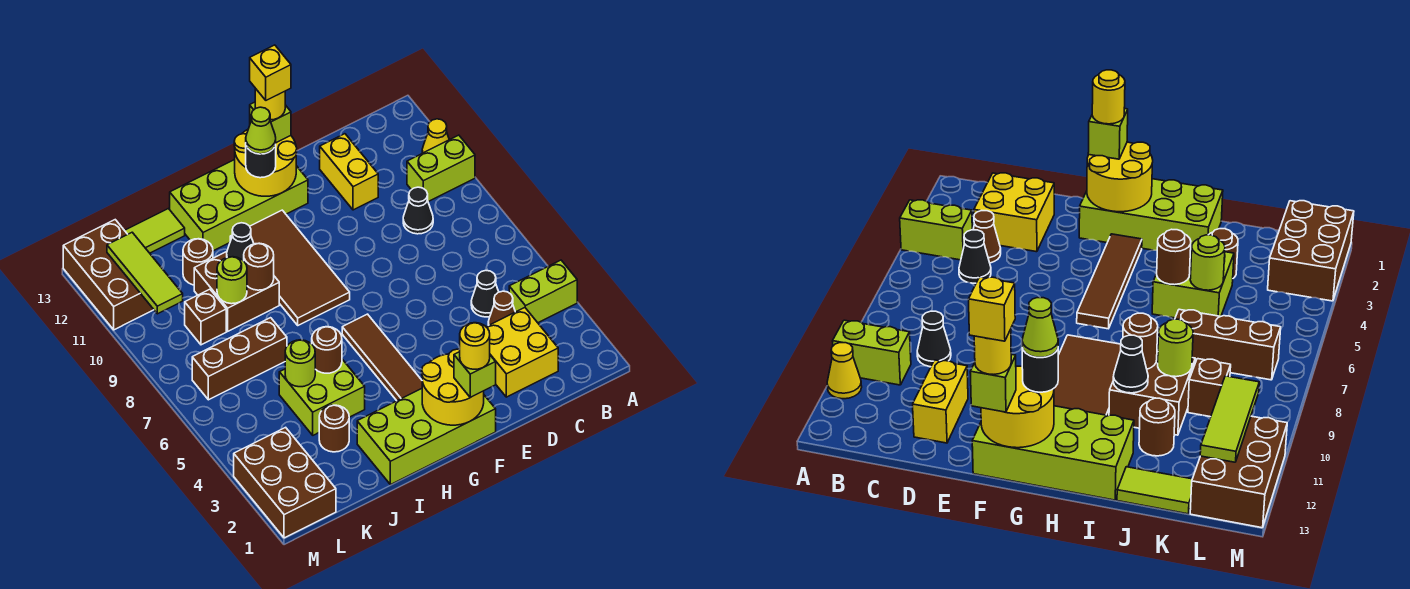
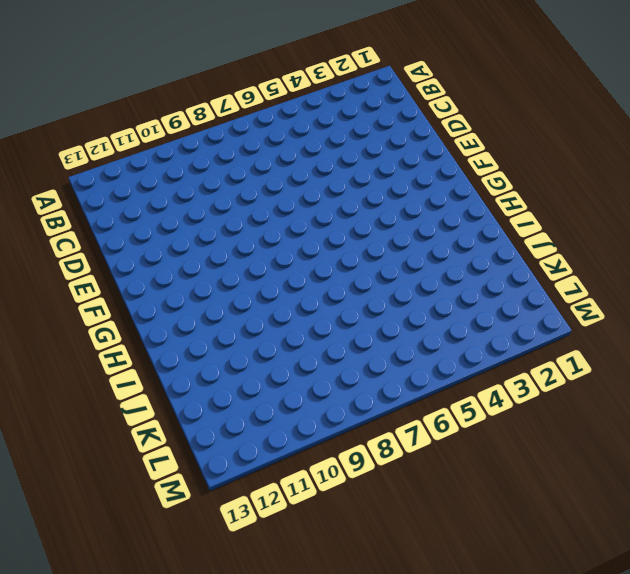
none -> lime brick A4:B4 level 1
none -> lime brick A10:B10 level 1
none -> yellow cone A11 level 1
none -> yellow brick C2:D3 level 1

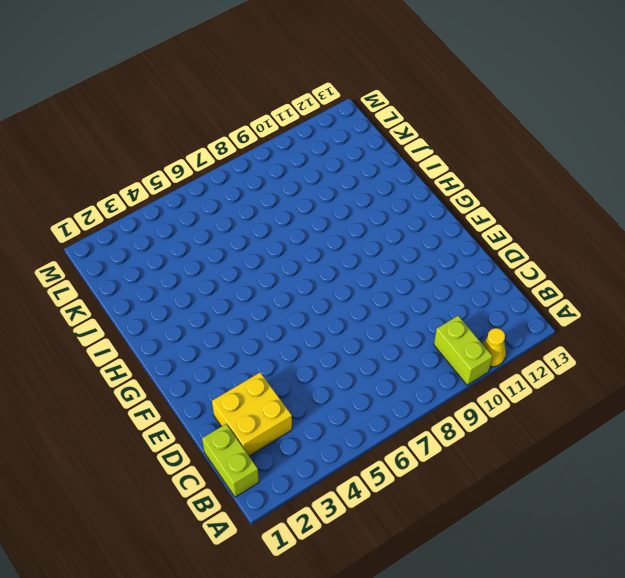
lime brick B1:C1 level 1 -> lime brick A4:B4 level 1
none -> brown cone C4 level 1
none -> black cone C5 level 1
none -> black cone C9 level 1
none -> yellow brick D11:D12 level 1

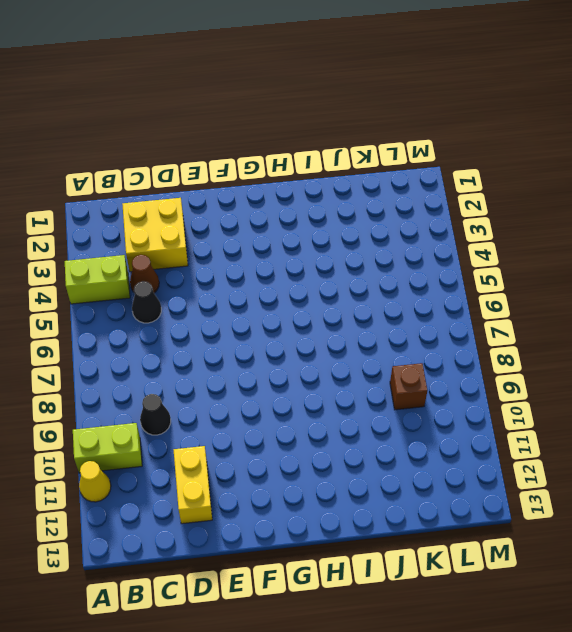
none -> lime brick F1:I2 level 1
none -> lime brick F12:I13 level 1
none -> brown tile G3:G6 level 1
none -> brown tile G8:H11 level 1

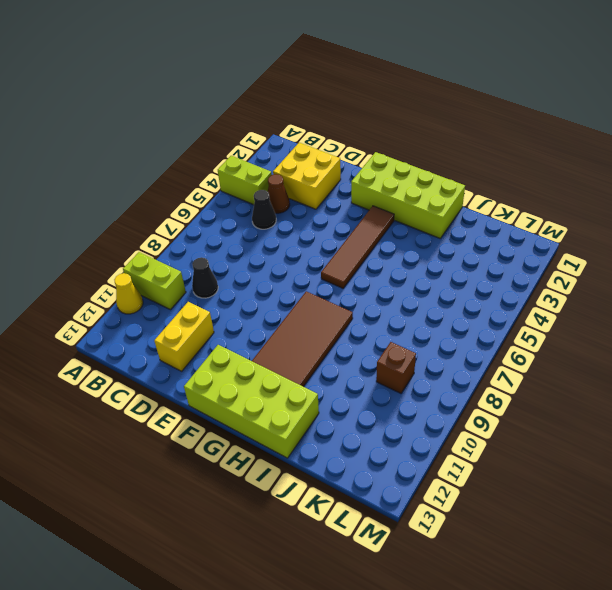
none -> lime brick I4:J5 level 1
none -> brown brick I9:J10 level 1
none -> brown round brick J3 level 1
none -> brown brick J7:L7 level 1

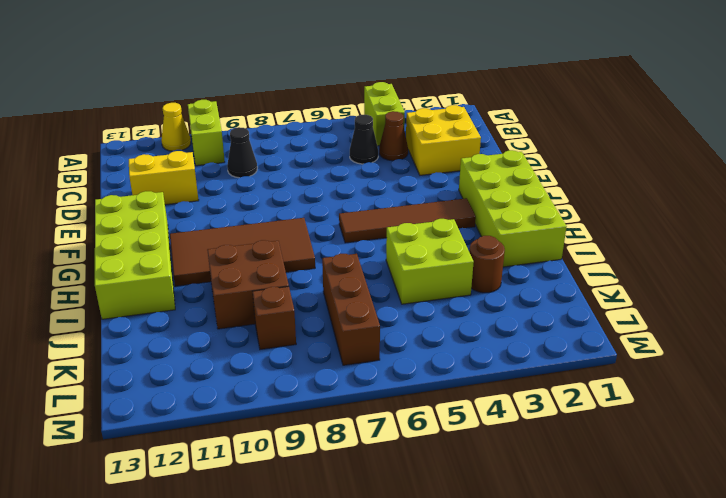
none -> brown round brick J11 level 1
none -> lime tile J13:K13 level 1
none -> brown brick L1:M3 level 1
none -> brown brick L11:M13 level 1

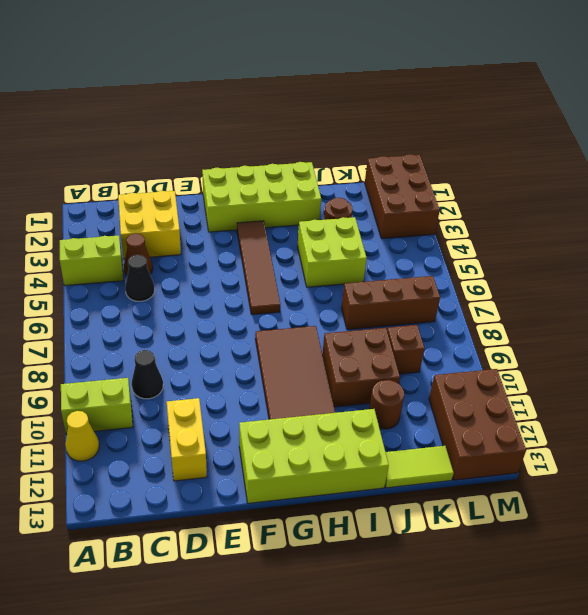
none -> yellow round brick F1:G2 level 2
none -> yellow round brick F12:G13 level 2
none -> brown round brick I5 level 2
none -> brown round brick I9 level 2

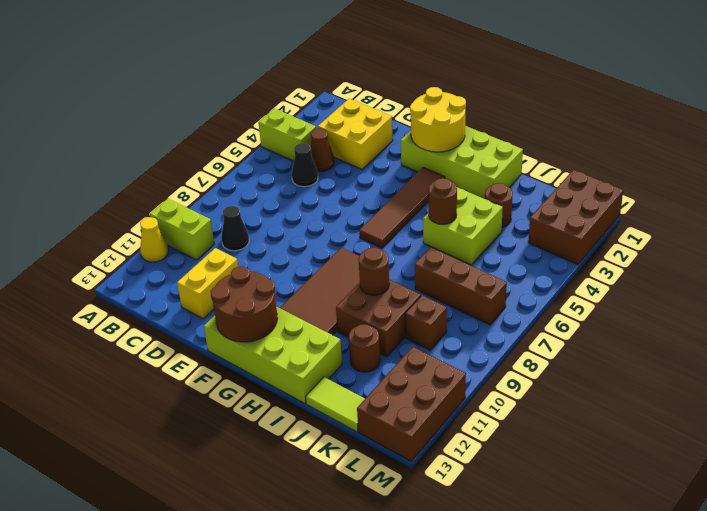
brown round brick F12:G13 level 2 -> yellow round brick F12:G13 level 2
none -> black cone I10 level 2
none -> lime round brick J5 level 2
none -> lime round brick J9 level 2
none -> lime tile L10:L12 level 2

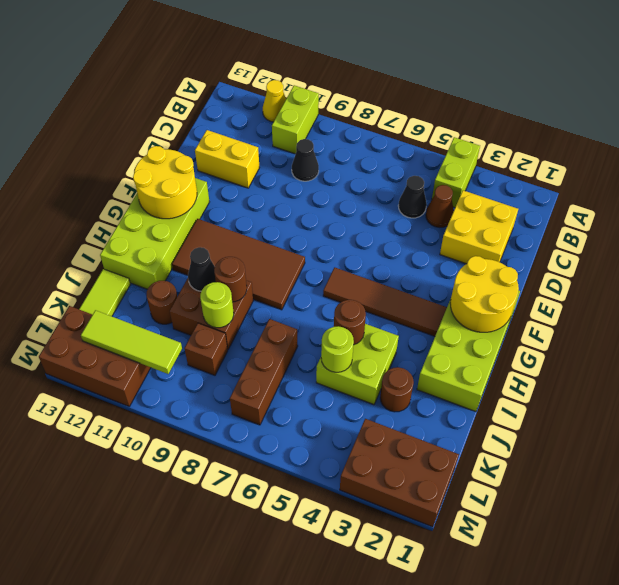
none -> lime brick F1 level 3
none -> lime brick F13 level 3
none -> black round brick G12 level 3
none -> yellow round brick F1 level 4

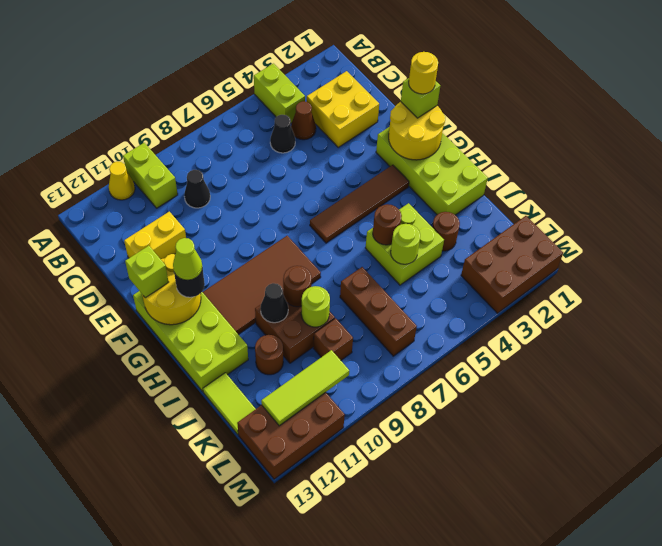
none -> yellow round brick F13 level 4
none -> yellow brick F13 level 5

